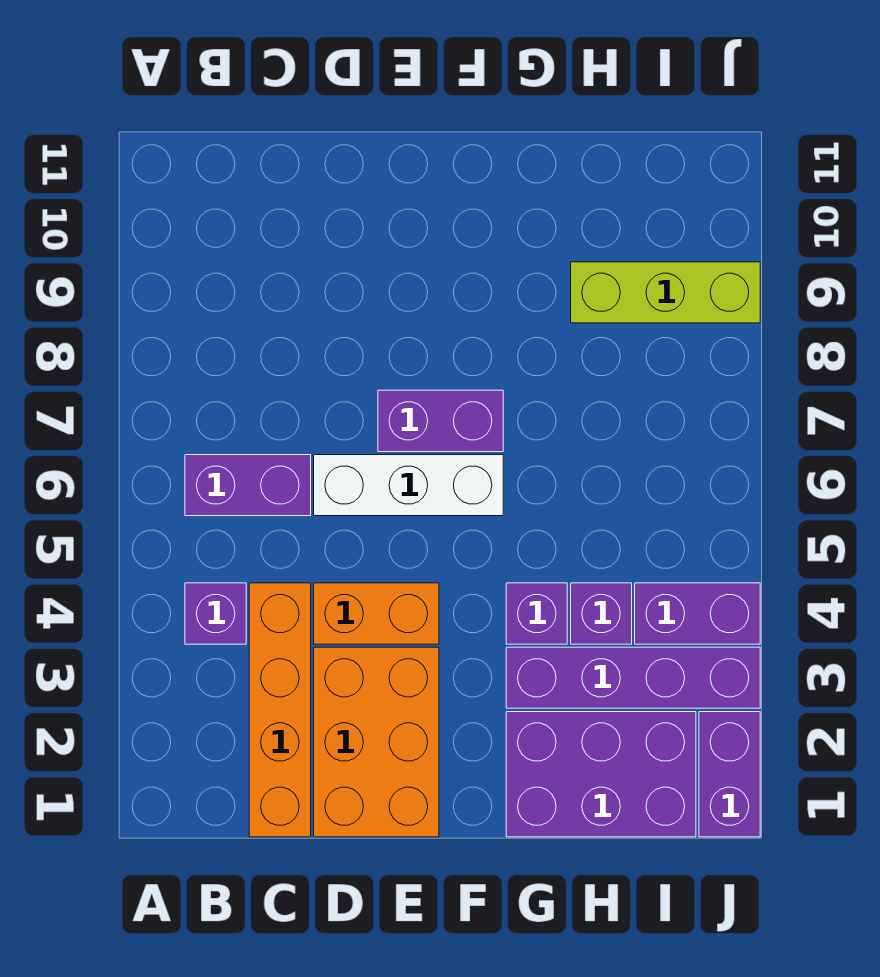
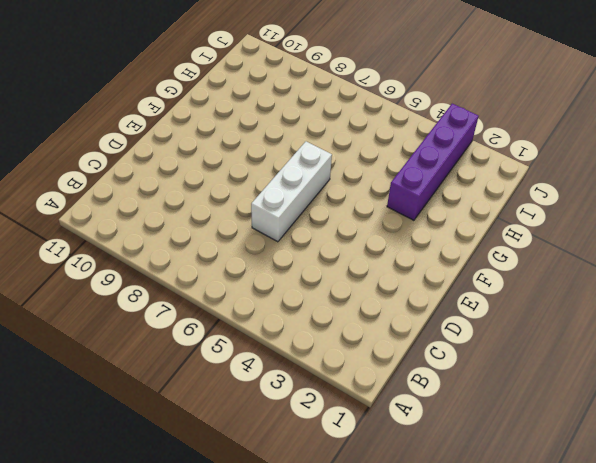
none -> purple brick B4 level 1
none -> purple brick B6:C6 level 1
none -> orange brick C1:C4 level 1

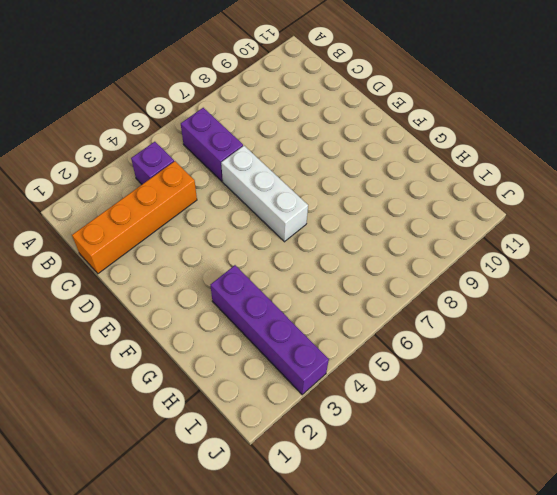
none -> orange brick D1:E3 level 1
none -> orange brick D4:E4 level 1
none -> purple brick E7:F7 level 1

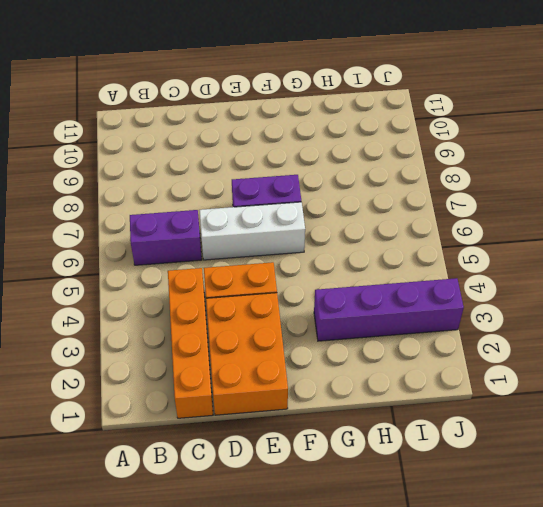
none -> purple brick B4 level 1
none -> purple brick G1:I2 level 1
none -> purple brick G4 level 1

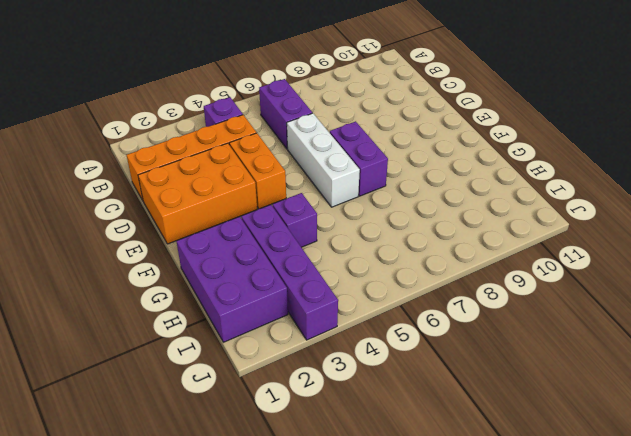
none -> purple brick H4 level 1
none -> lime brick H9:J9 level 1
none -> purple brick I4:J4 level 1

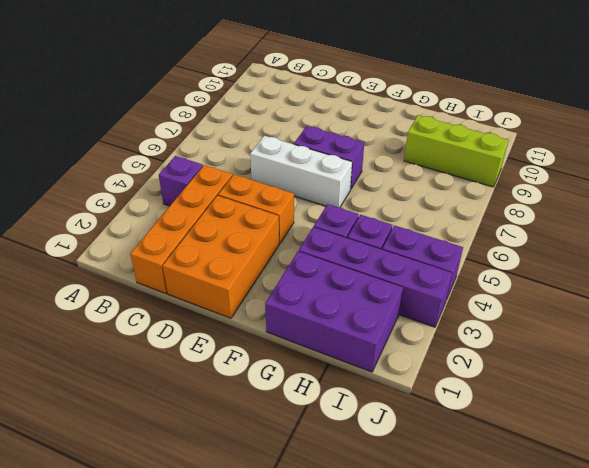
none -> purple brick B6:C6 level 1
none -> purple brick J1:J2 level 1

